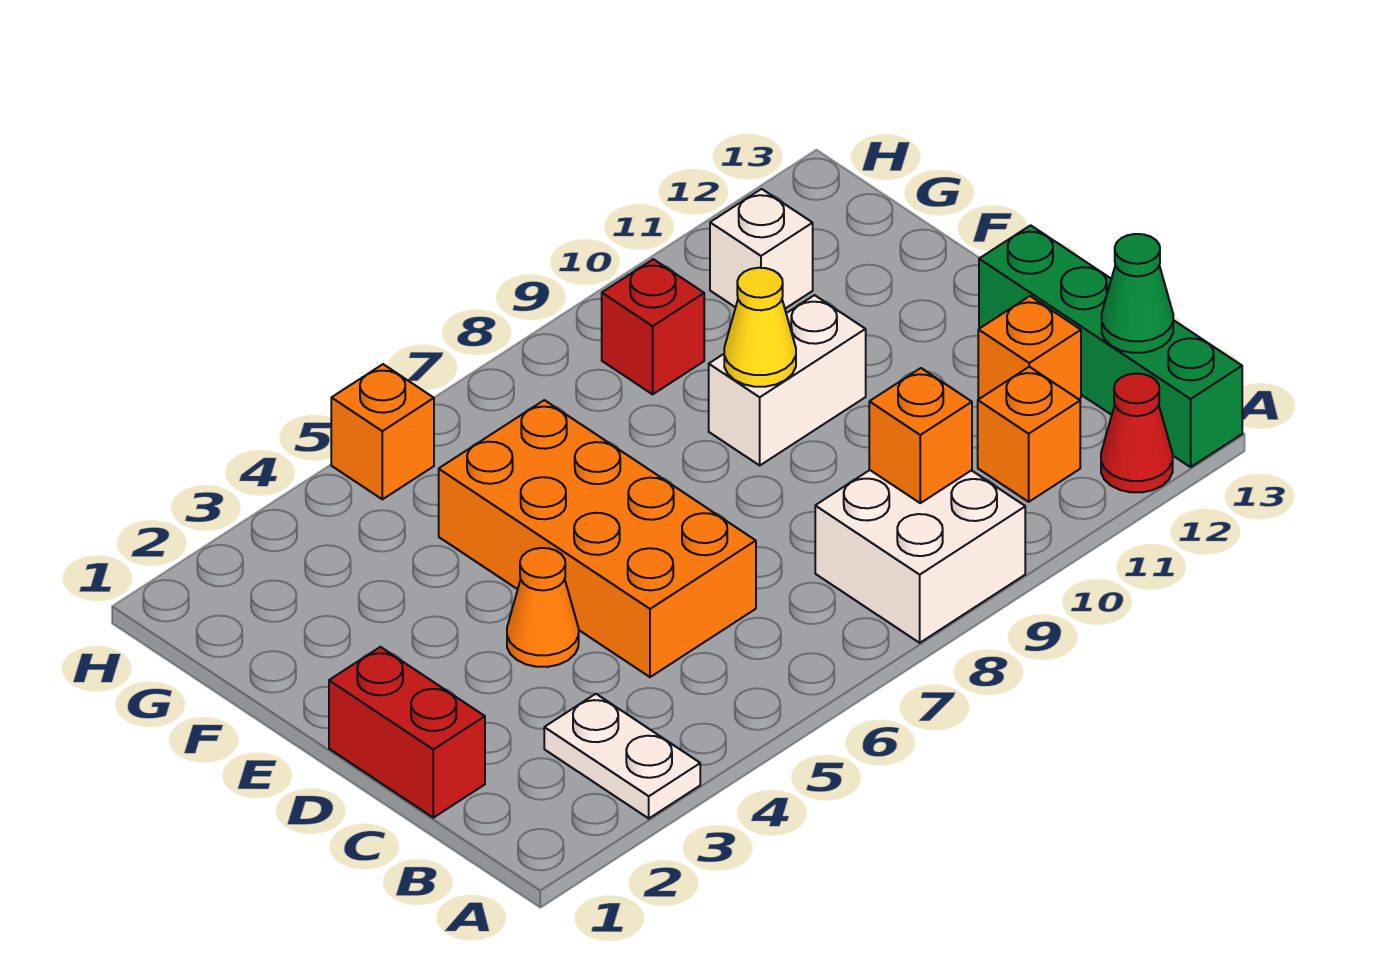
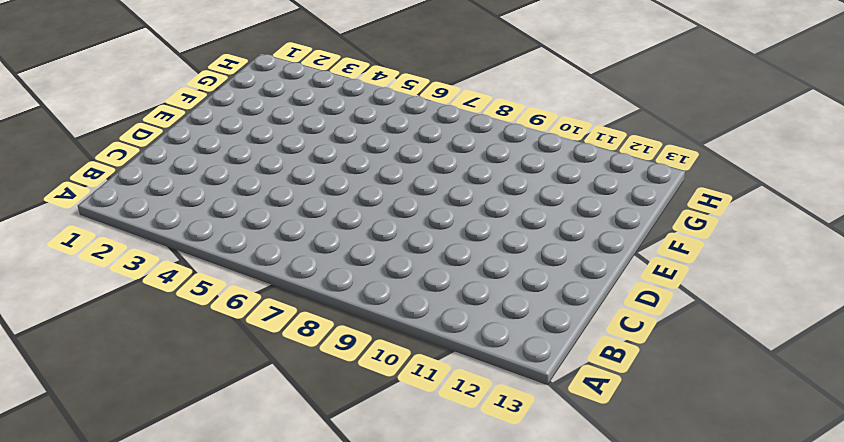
none -> white plate A3:B3 level 1
none -> white brick A8:B9 level 1
none -> red cone A12 level 1

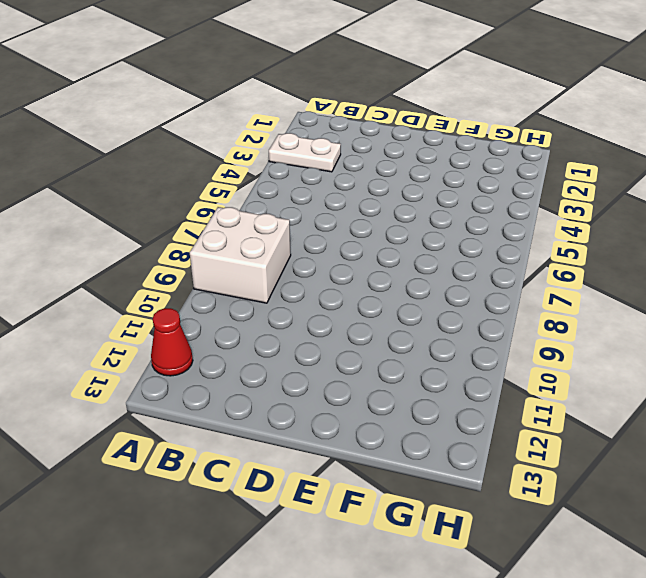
none -> green brick A13:D13 level 1
none -> orange brick B11 level 1
none -> red brick C1:D1 level 1

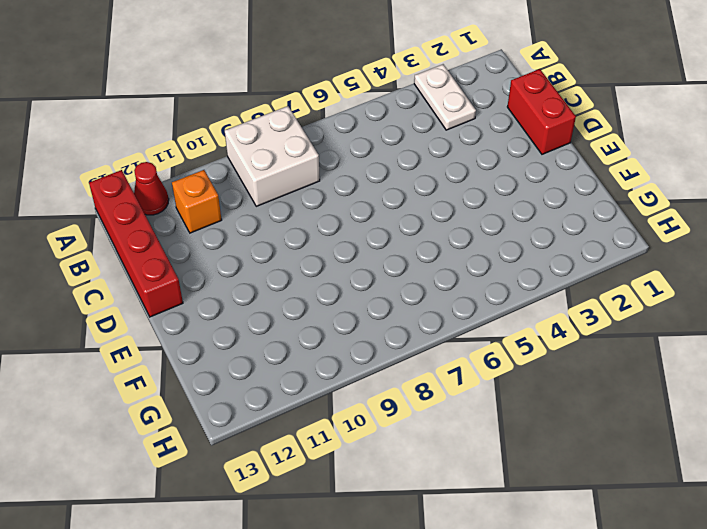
red brick A13:D13 level 1 -> green brick A13:D13 level 1
none -> orange brick C5:F6 level 1
none -> orange brick C12 level 1
none -> orange cone D4 level 1

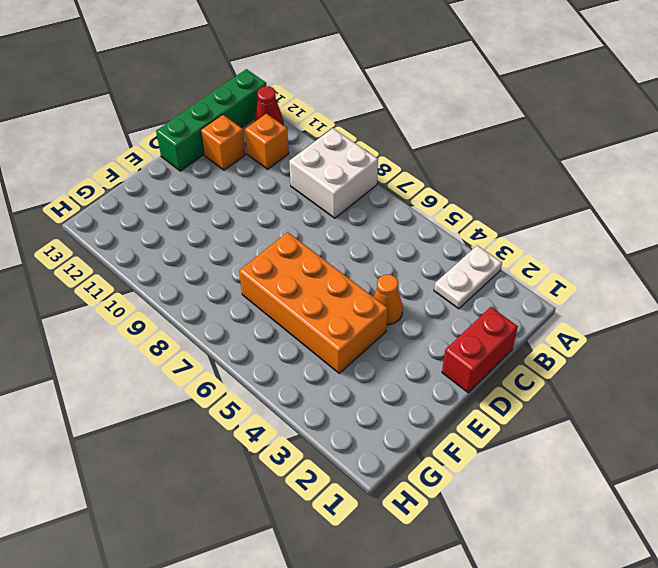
orange brick E4:F7 level 1 -> orange brick C5:F6 level 1
none -> white brick E9:E10 level 1
none -> red brick G9 level 1
none -> white brick G11 level 1

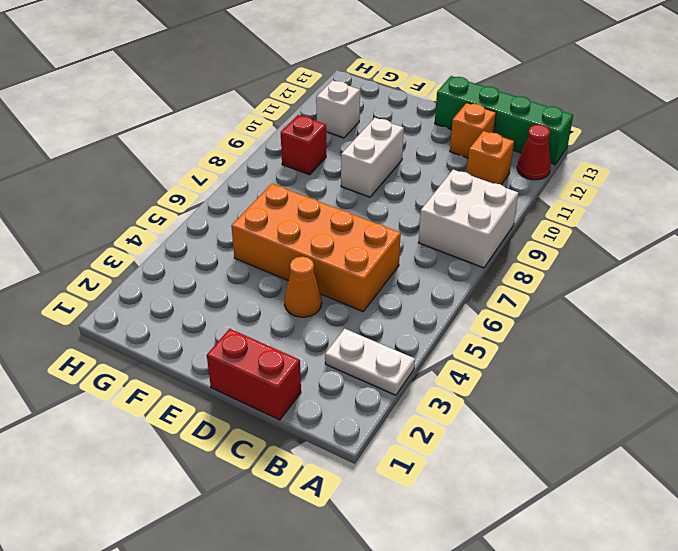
none -> orange brick H5 level 1
none -> orange brick B9 level 2
none -> green cone B13 level 2

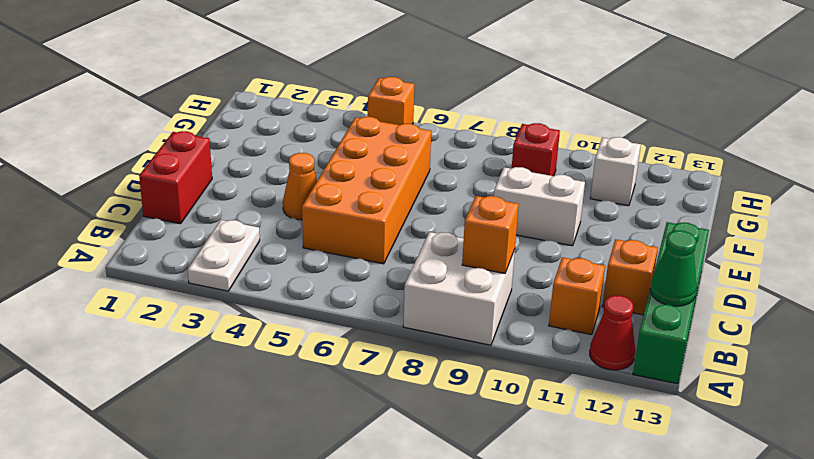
none -> yellow cone E9 level 2

